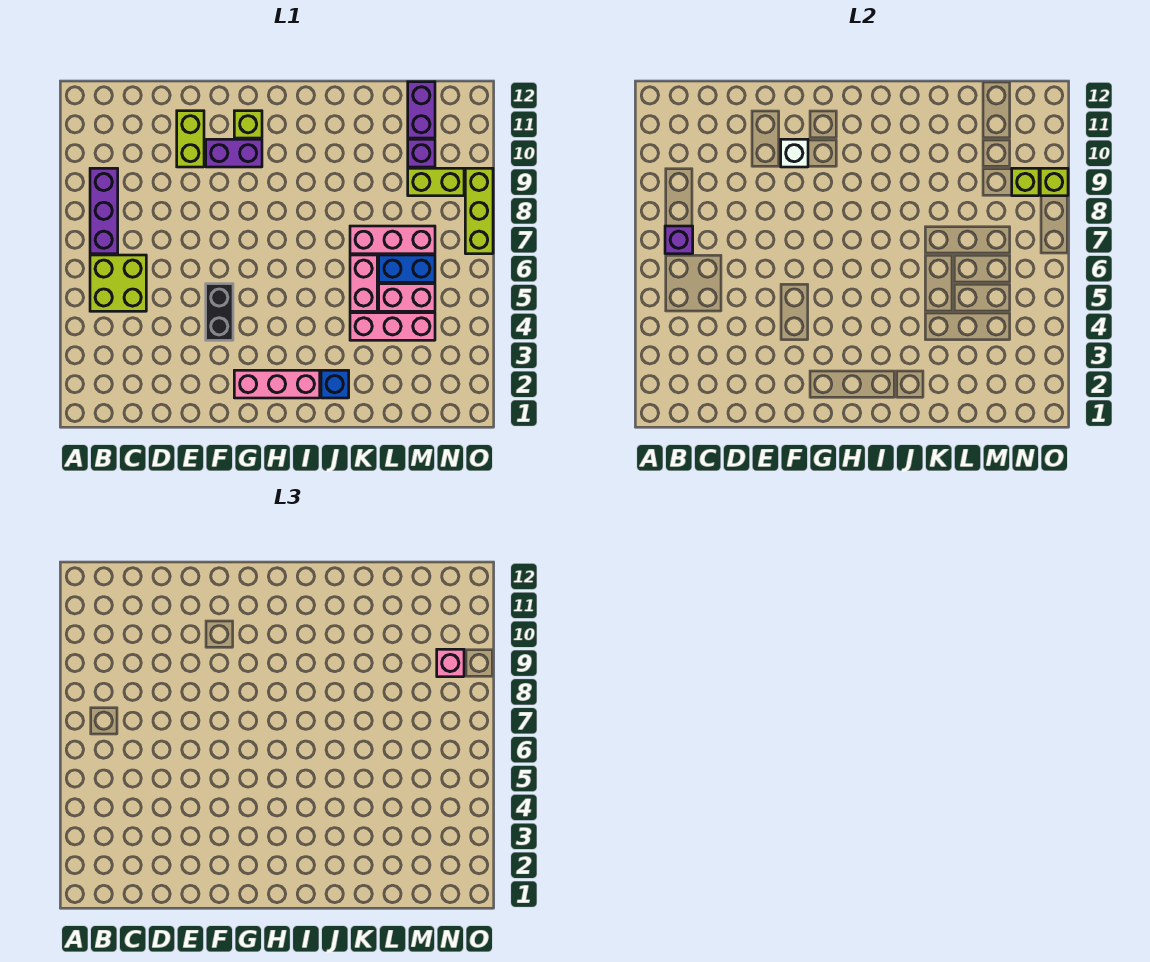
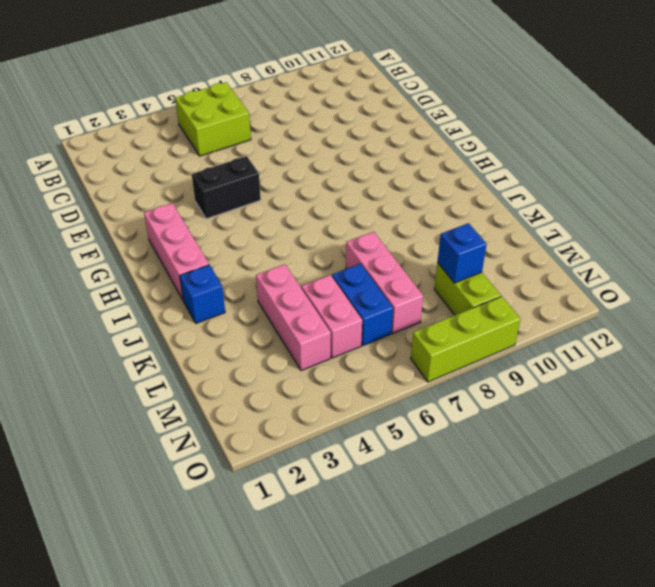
blue brick M9 level 2 -> none
none -> purple brick B7:B9 level 1
none -> lime brick E10:E11 level 1
none -> purple brick F10:G10 level 1

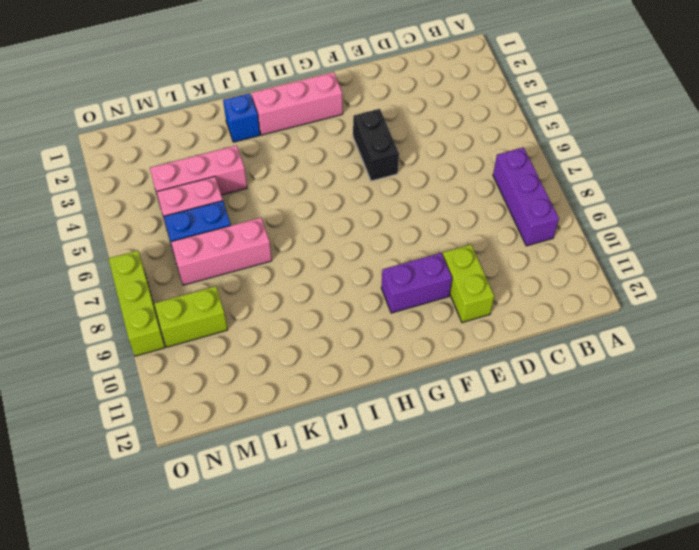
none -> lime brick B5:C6 level 1
none -> lime brick G11 level 1
none -> pink brick K5:K6 level 1

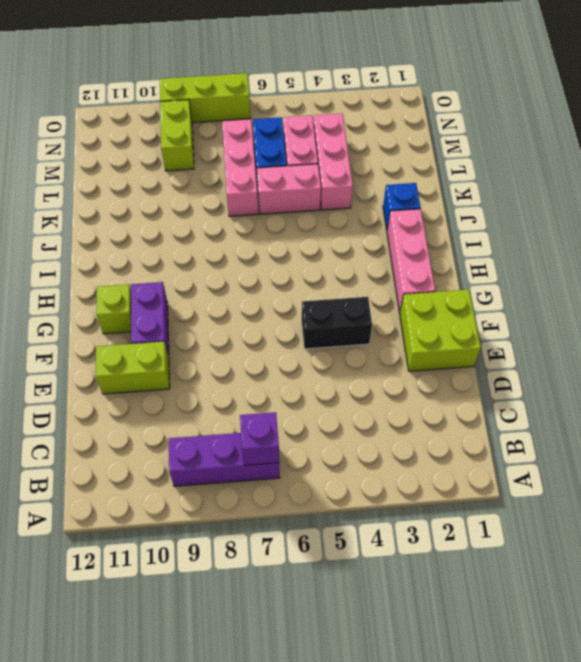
lime brick E1:F2 level 1 -> lime brick B5:C6 level 1
none -> purple brick M10 level 1
none -> purple brick M11:M12 level 1
none -> white brick F10 level 2

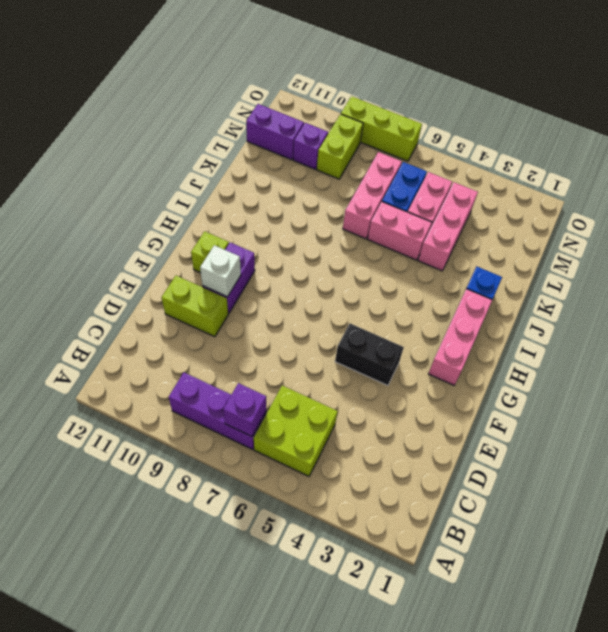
none -> lime brick N9 level 2
none -> lime brick O9 level 2
none -> pink brick N9 level 3

